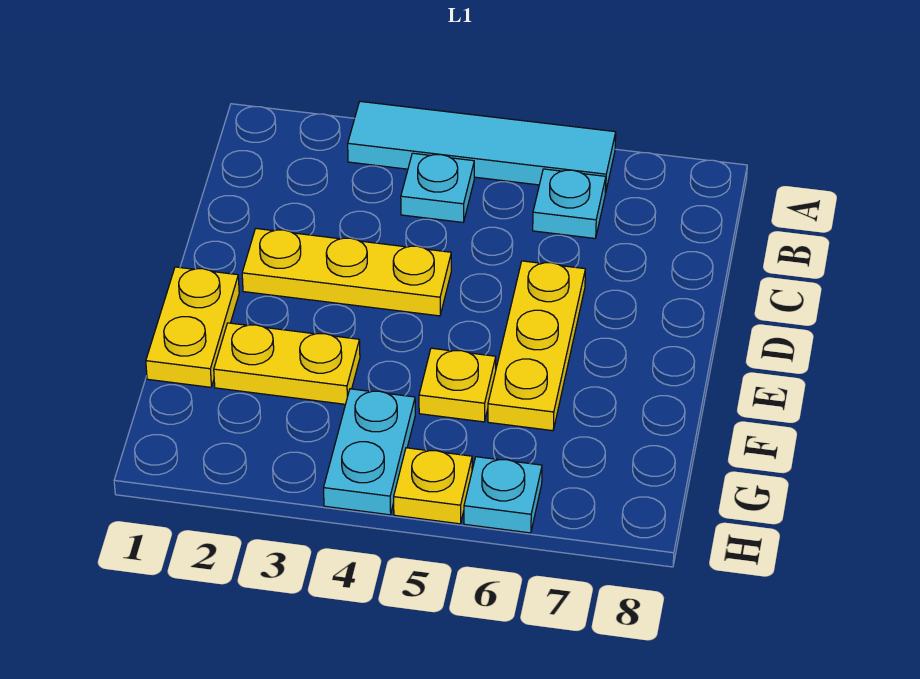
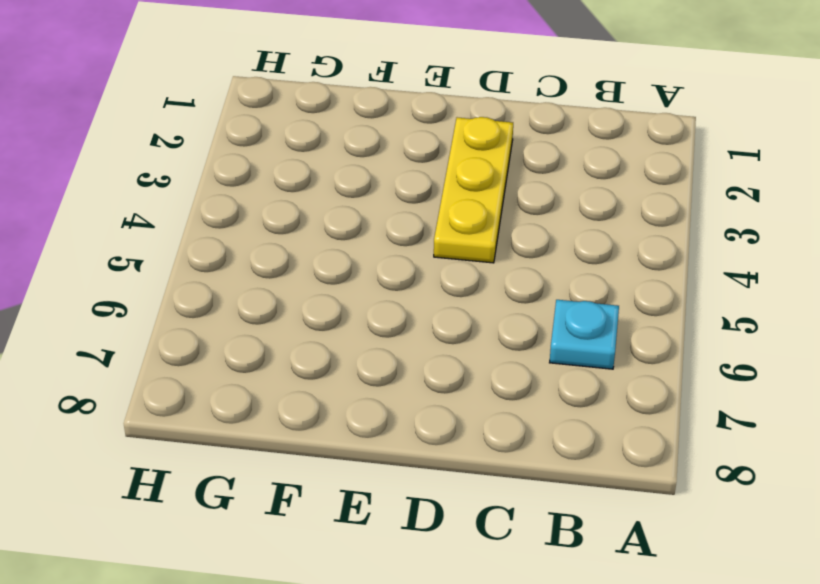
none -> cyan tile A3:A6 level 1
none -> cyan plate B4 level 1

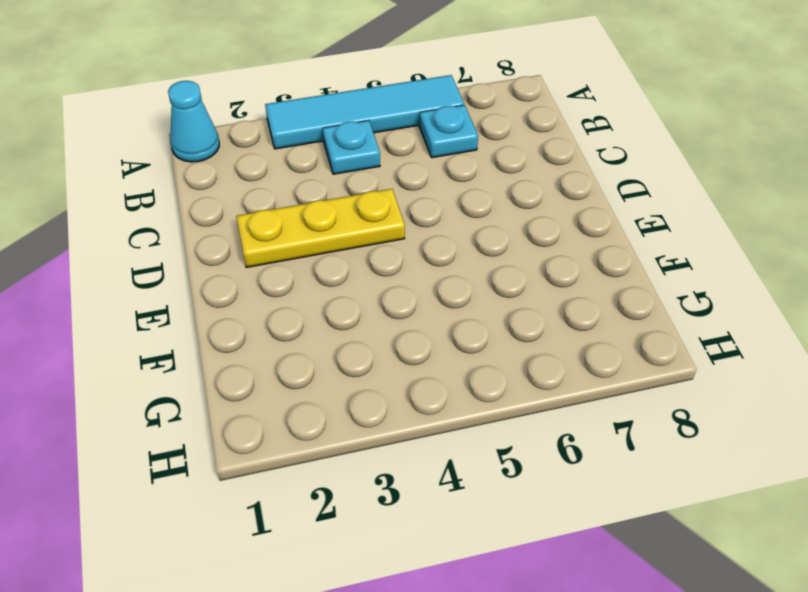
cyan cone A1 level 1 -> none
none -> yellow plate D6:F6 level 1
none -> yellow plate E1:F1 level 1

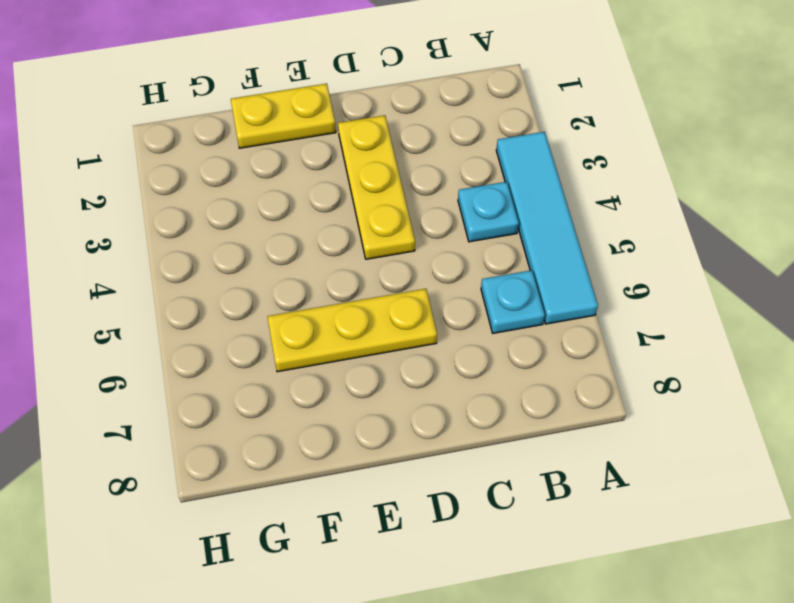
none -> yellow plate F2:F3 level 1
none -> yellow plate F5 level 1

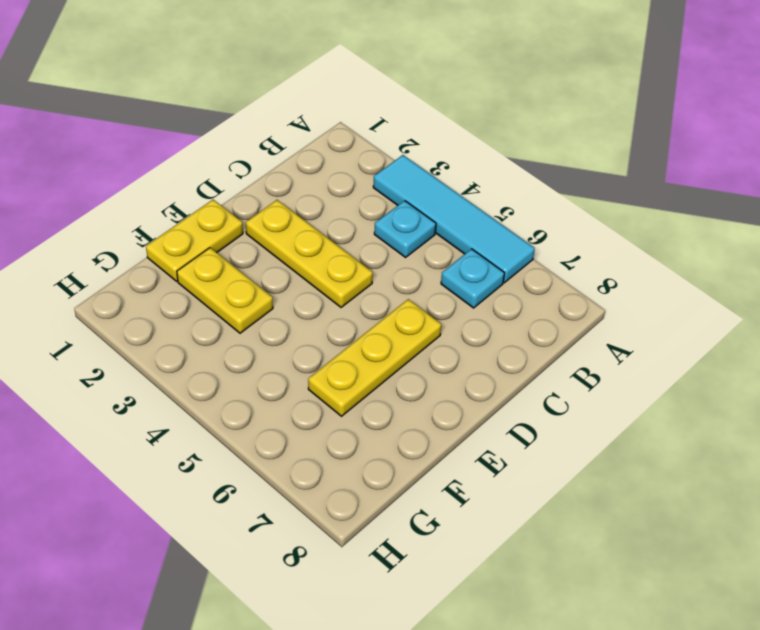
none -> yellow plate F5 level 1
none -> cyan plate G4:H4 level 1

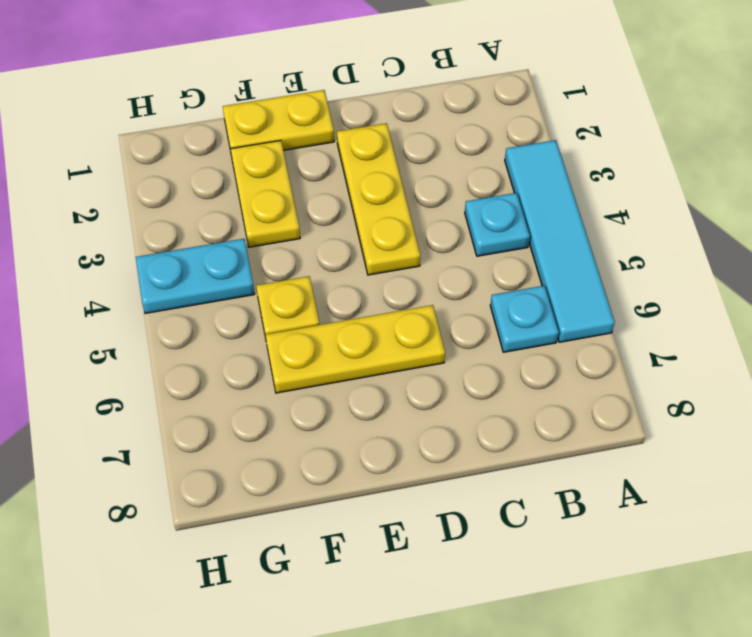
none -> yellow plate H5 level 1
none -> cyan plate H6 level 1

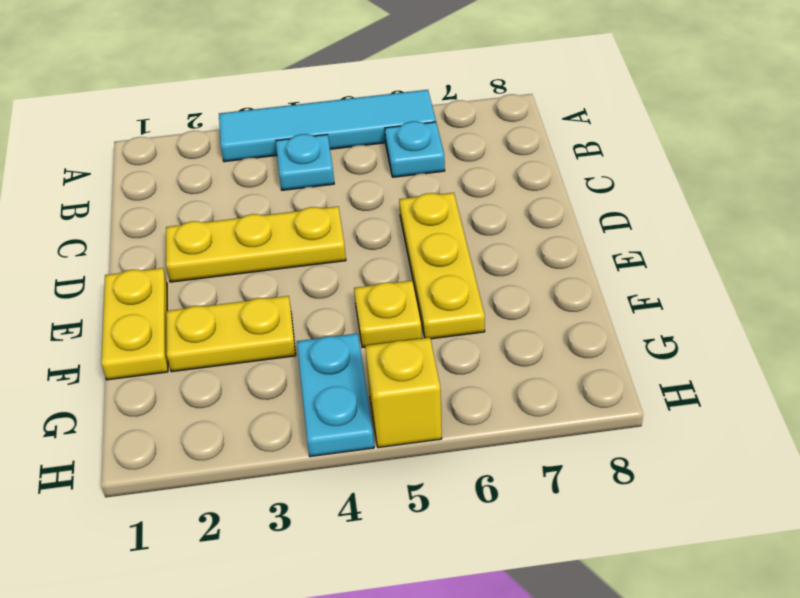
yellow brick H5 level 1 -> yellow plate H5 level 1
none -> cyan plate H6 level 1

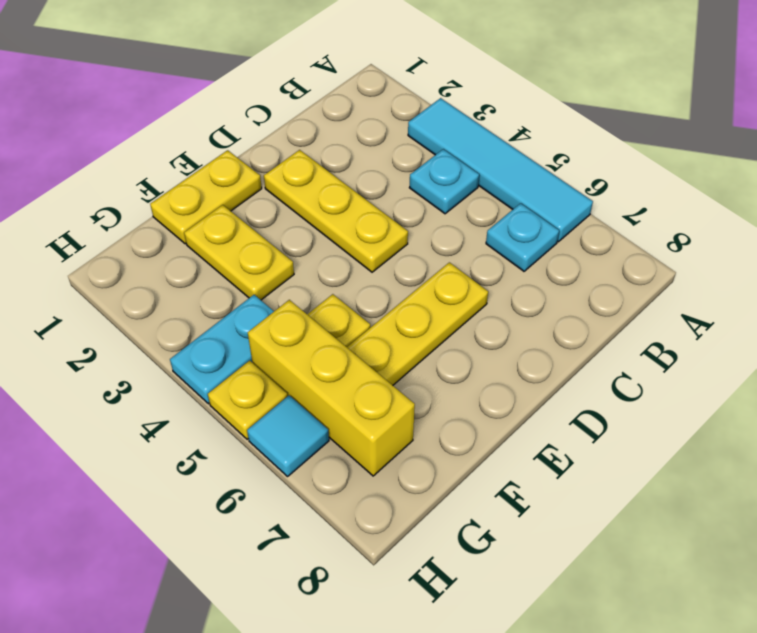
yellow brick G5:G7 level 1 -> none
cyan tile H6 level 1 -> cyan plate H6 level 1

